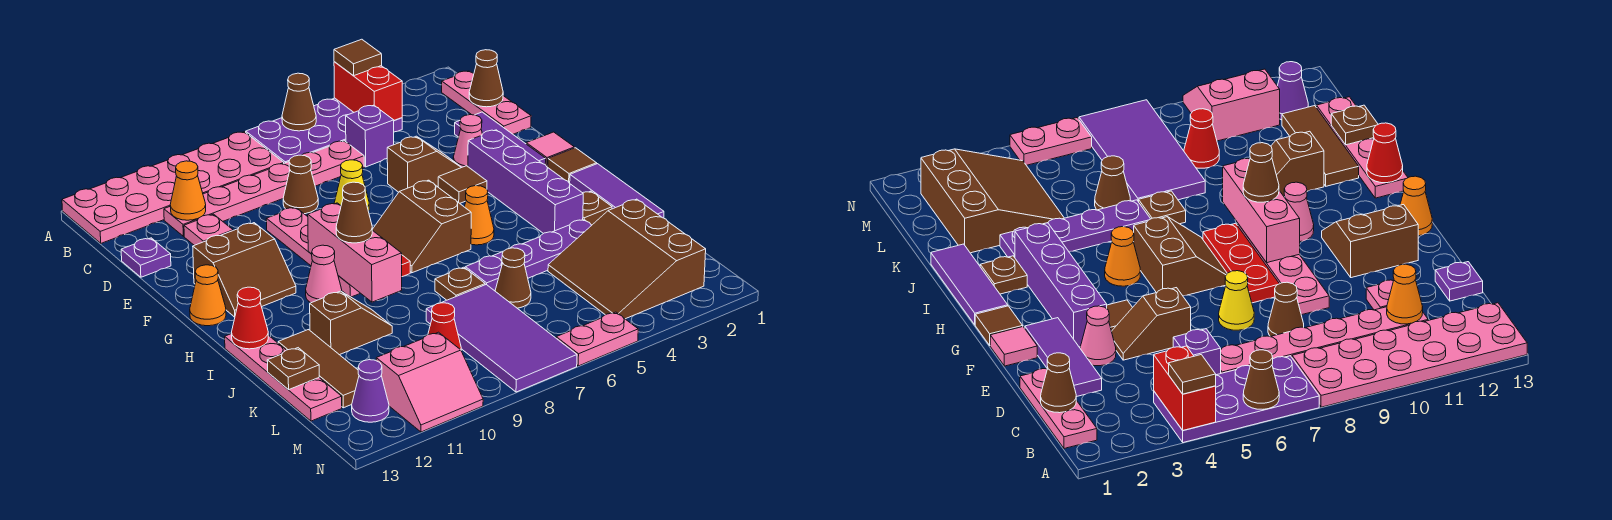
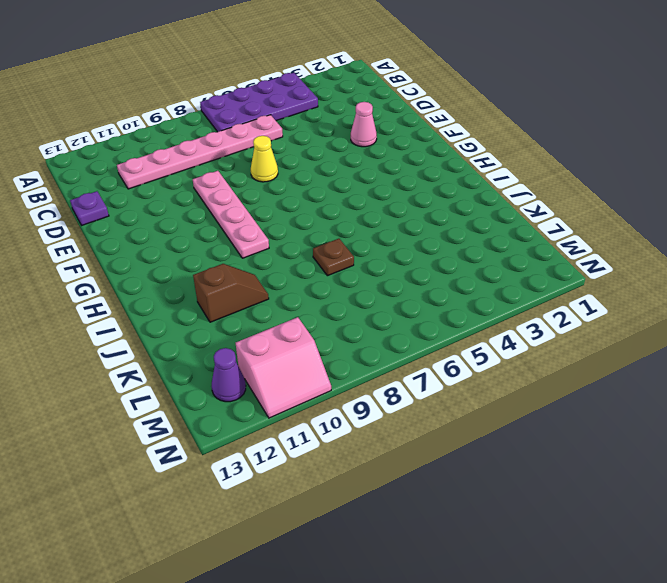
none -> pink plate A8:B13 level 1
none -> pink plate B1:D1 level 1
none -> purple brick C5 level 1
none -> purple tile D2:F2 level 1

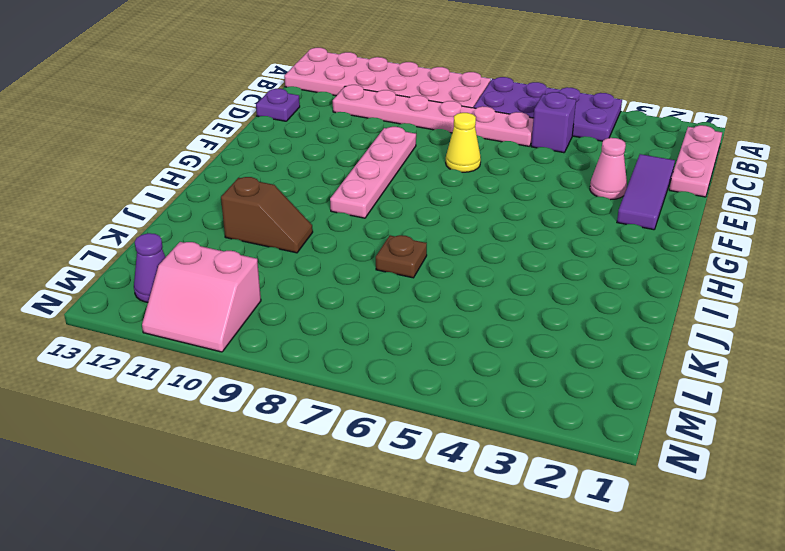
none -> brown cone D8 level 1
none -> pink plate D11 level 1
none -> brown slope E4:E5 level 1 top 5
none -> pink tile F1 level 1

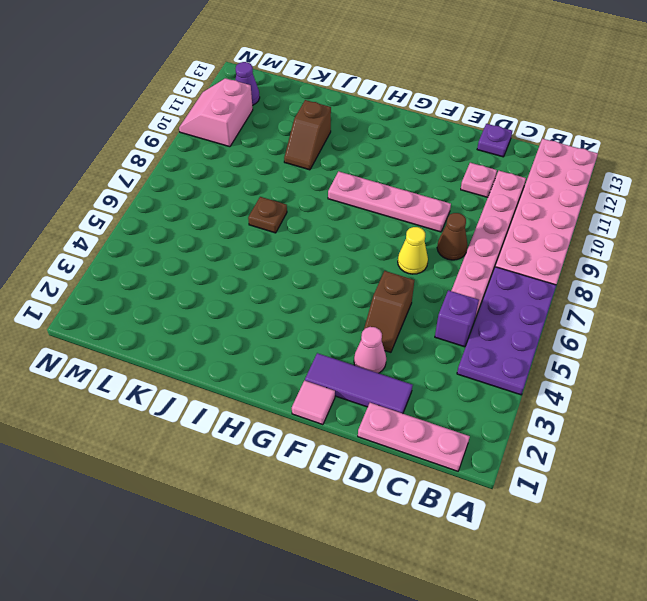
none -> purple brick F3:I3 level 1
none -> brown tile F4 level 1
none -> red plate F8:H8 level 1
none -> brown slope F11:G12 level 1 top F

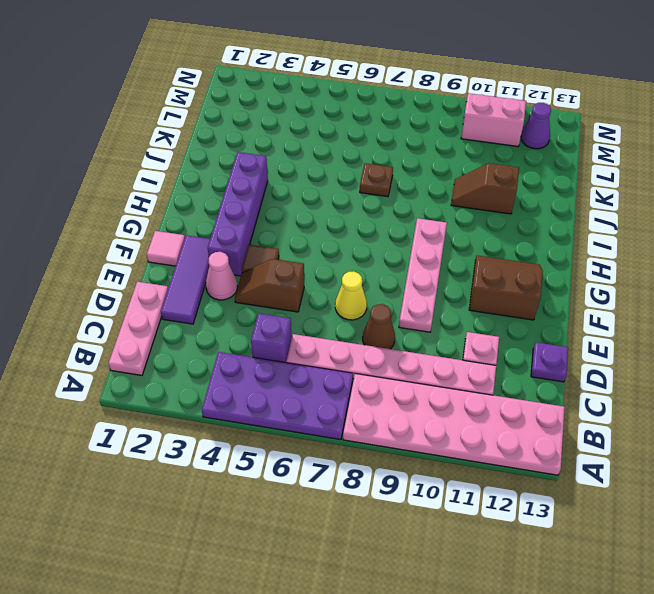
none -> red plate F8:H8 level 1
none -> brown tile G1 level 1
none -> brown slope G6:H7 level 1 top 6
none -> orange cone G13 level 1

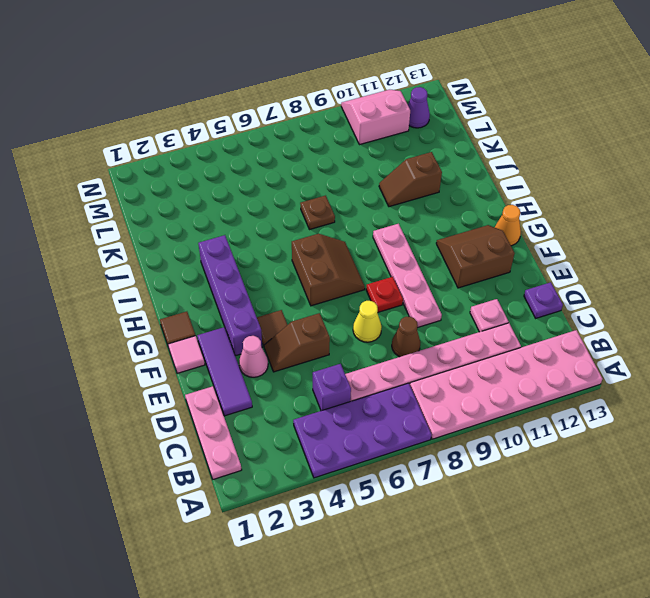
red plate F8 level 1 -> red plate F8:H8 level 1
none -> purple tile H1:J1 level 1
none -> orange cone H5 level 1
none -> pink cone H10 level 1
none -> brown plate I2 level 1

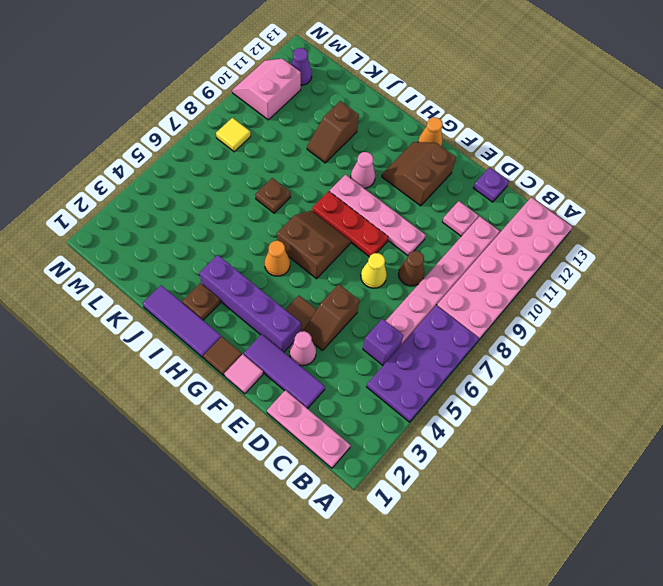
yellow tile M8 level 1 -> purple tile K7:N8 level 1
none -> pink plate I13:L13 level 1
none -> purple plate J3:J6 level 1
none -> brown tile J12:L12 level 1
none -> brown slope K2:M4 level 1 top 2

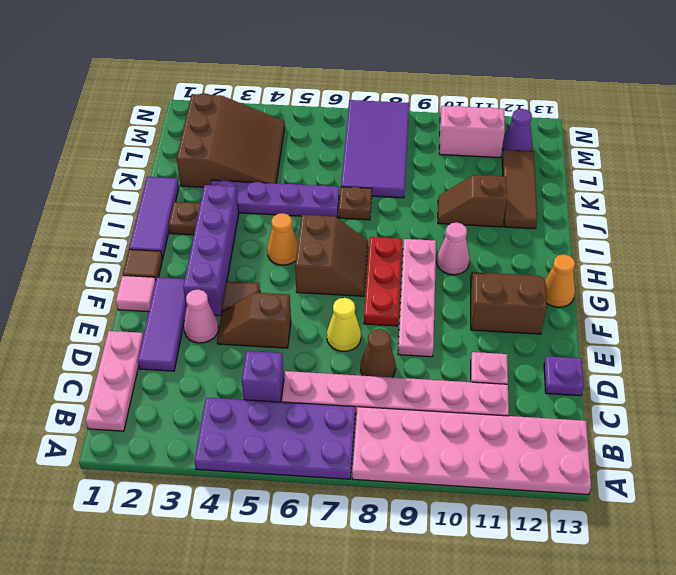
none -> pink plate I13:L13 level 1
none -> brown cone K6 level 1
none -> red cone L9 level 1
none -> pink plate N5:N6 level 1

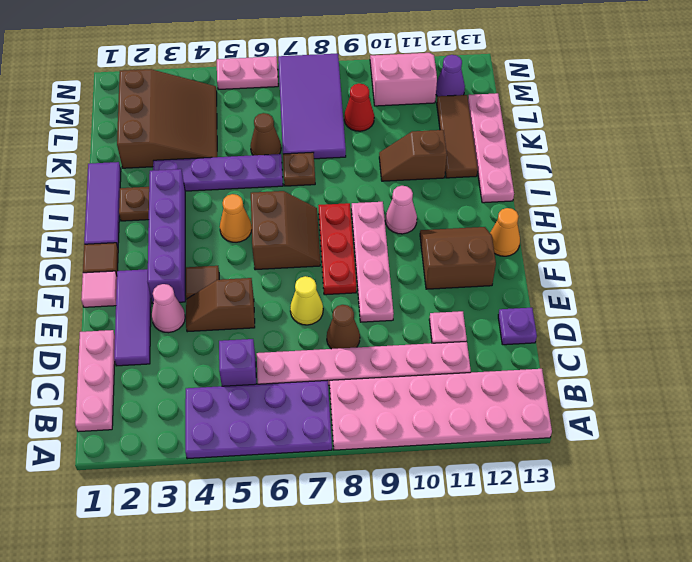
none -> red brick A4:B4 level 2
none -> brown cone A6 level 2
none -> brown cone C1 level 2
none -> orange cone C11 level 2

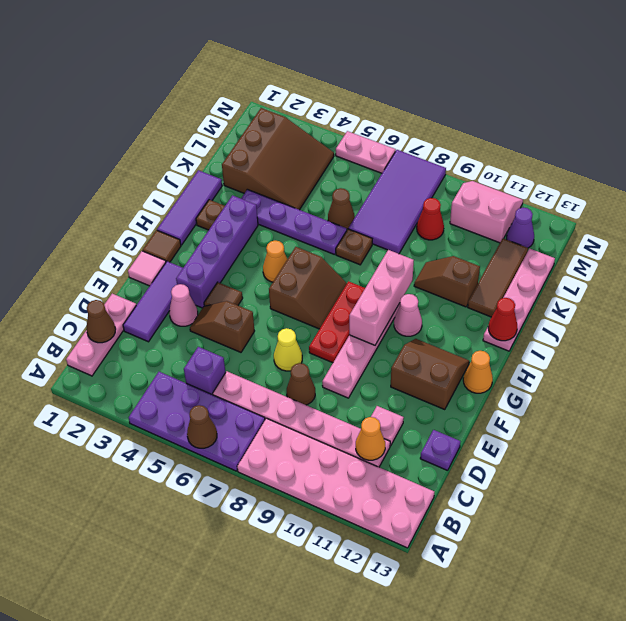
none -> red brick A4:B4 level 2
none -> brown plate K13 level 2
none -> brown tile A4 level 3
none -> brown cone H9 level 3

